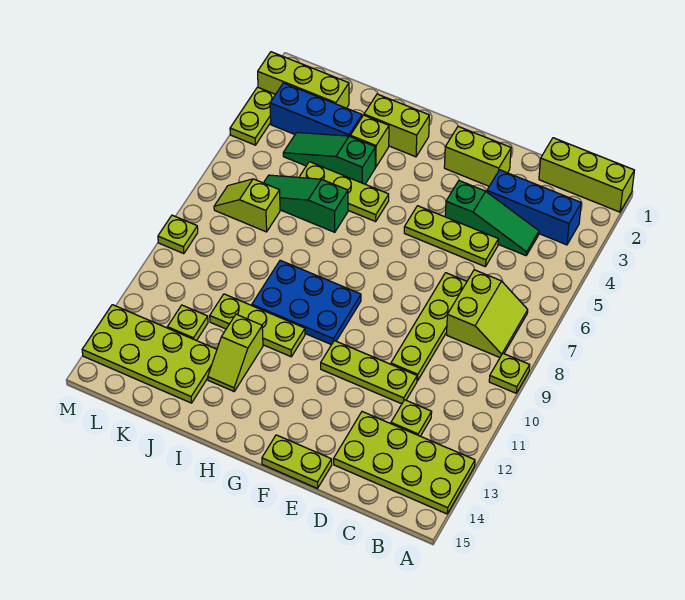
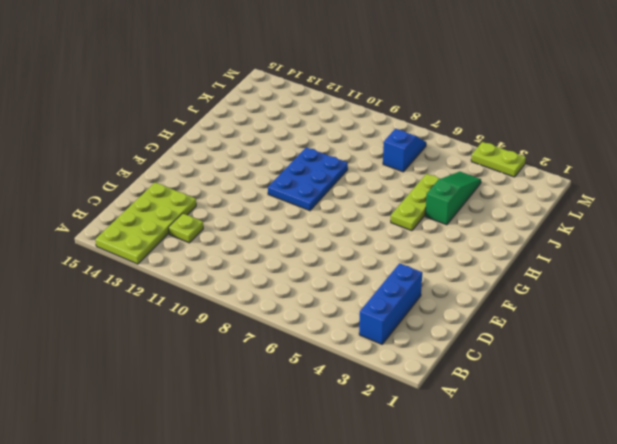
blue slope K7:L7 level 1 top K -> lime slope K7:L7 level 1 top K
none -> lime brick A1:C1 level 1
none -> lime plate A9 level 1
none -> lime slope B7:C8 level 1 top C

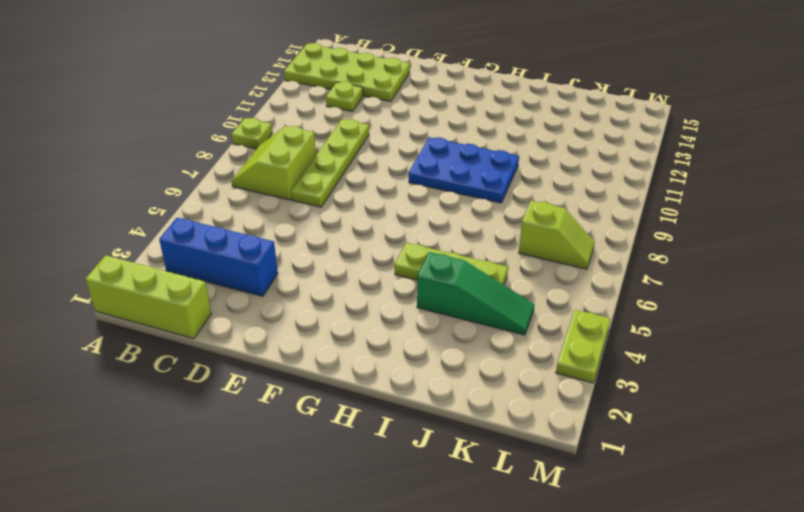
none -> green slope C4:E4 level 1 top E
none -> lime plate D5:F5 level 1
none -> lime plate D11:F11 level 1

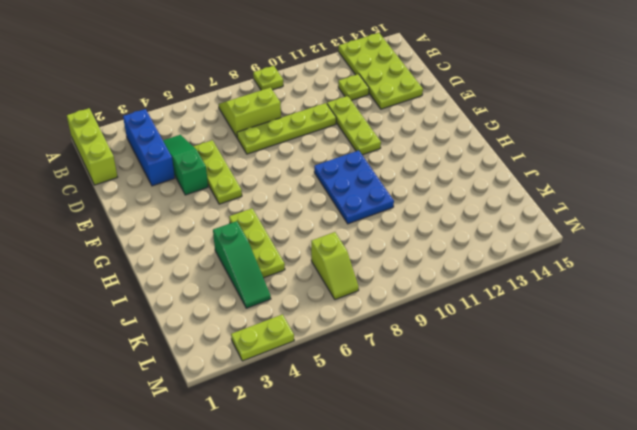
none -> lime brick E2:F2 level 1
none -> lime plate E15:F15 level 1
none -> lime brick H2:I2 level 1

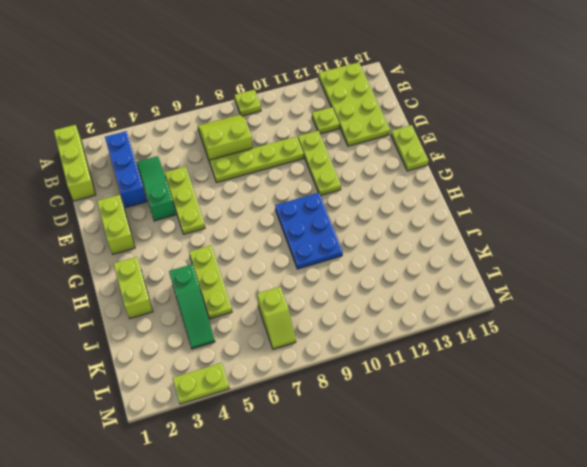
none -> lime plate H11:J11 level 1
none -> lime brick I3 level 1
none -> green slope I6:K6 level 1 top I

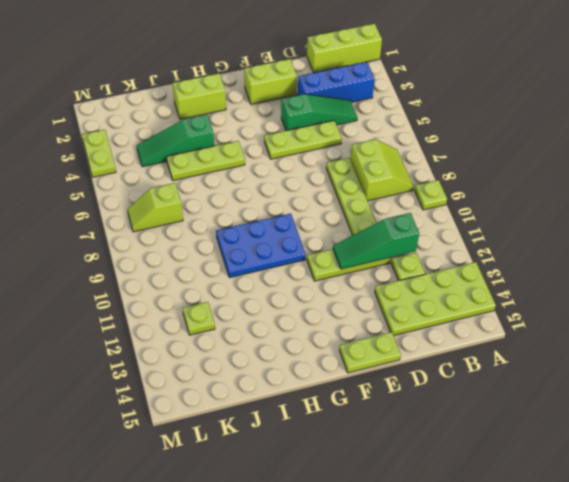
green slope C11:E11 level 2 top C -> green slope I6:K6 level 1 top I
none -> lime plate H11:J11 level 1
none -> lime brick I3 level 1
none -> lime slope I12:I13 level 1 top 12

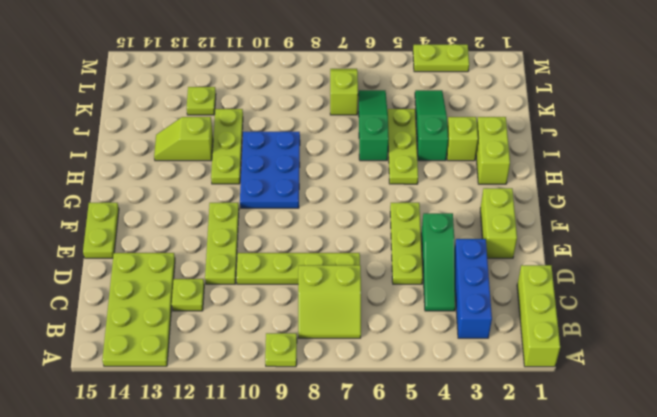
none -> blue brick J3:L3 level 1
none -> lime plate J13:M14 level 1
none -> lime brick K2:M2 level 1

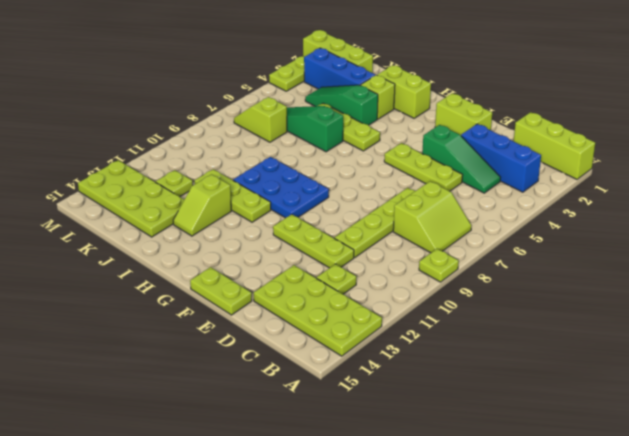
none -> lime plate M9 level 1

